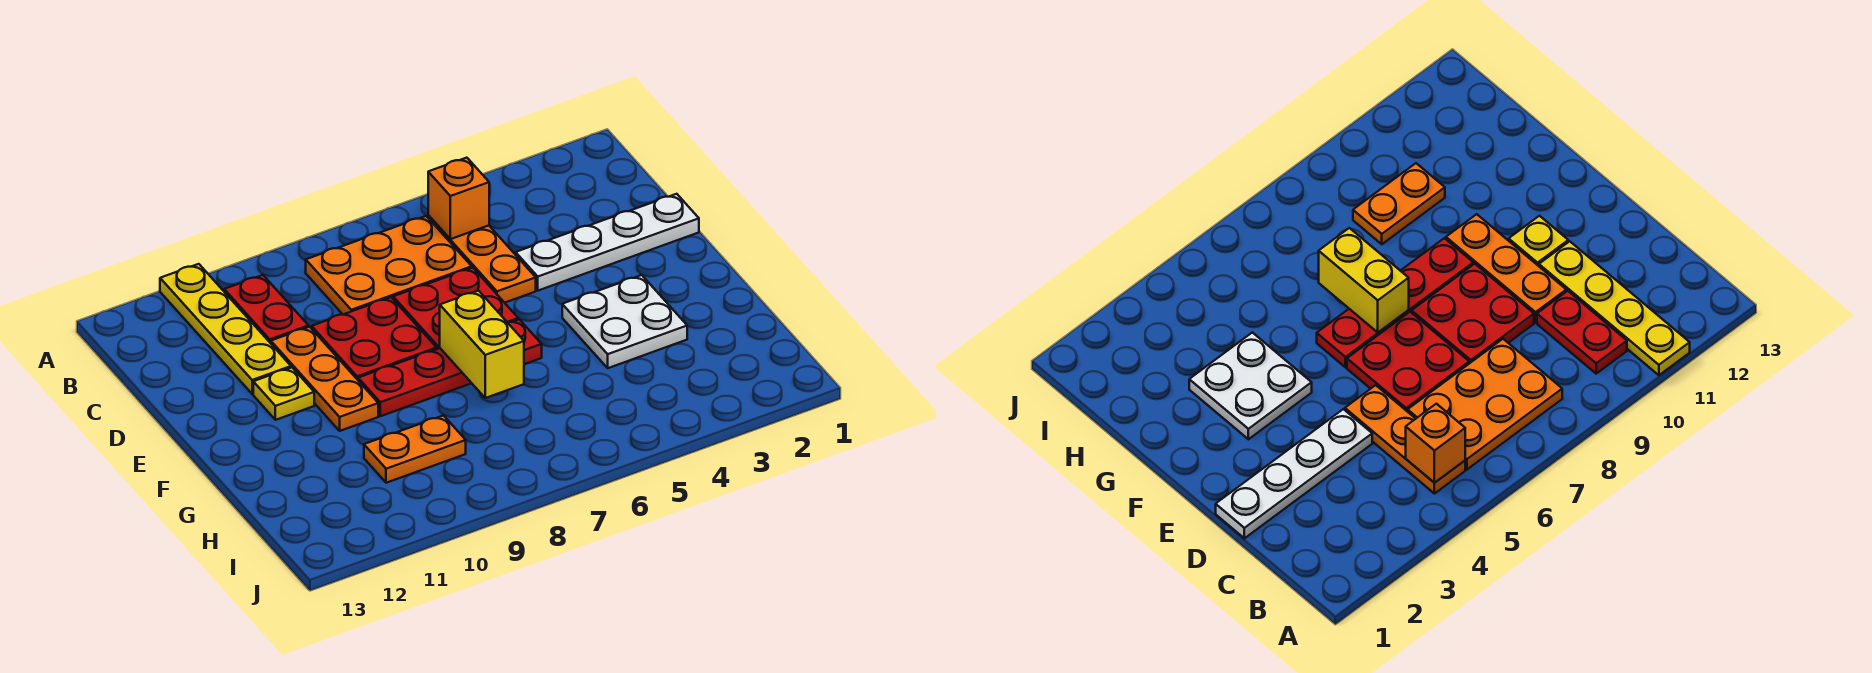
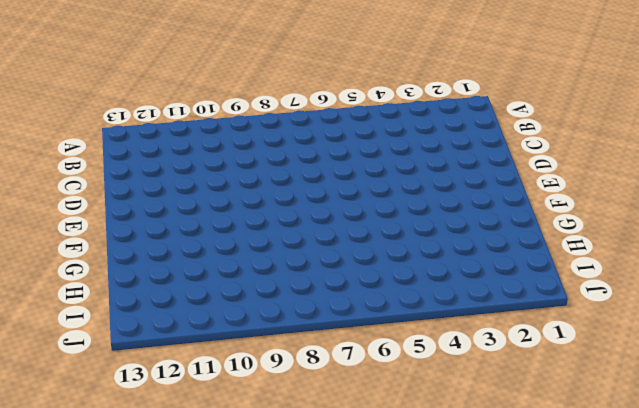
none -> yellow plate A11:D11 level 1
none -> orange plate B5:D5 level 1
none -> orange plate B6:C8 level 1

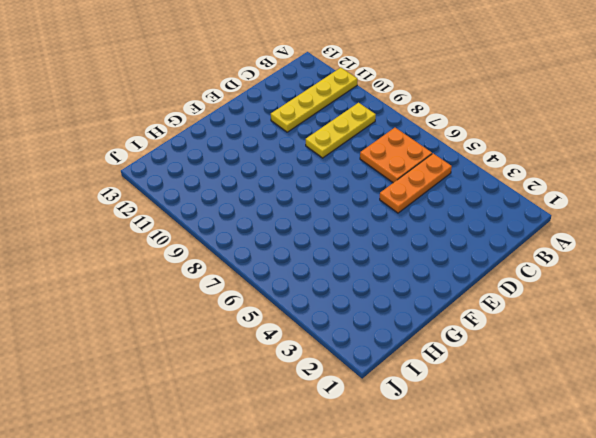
orange plate B6:C7 level 1 -> orange plate B6:C8 level 1
yellow plate B9:D9 level 1 -> red plate D8:E9 level 1
none -> red plate B10:C10 level 1
none -> white plate D1:D4 level 1
none -> red plate D6:E7 level 1

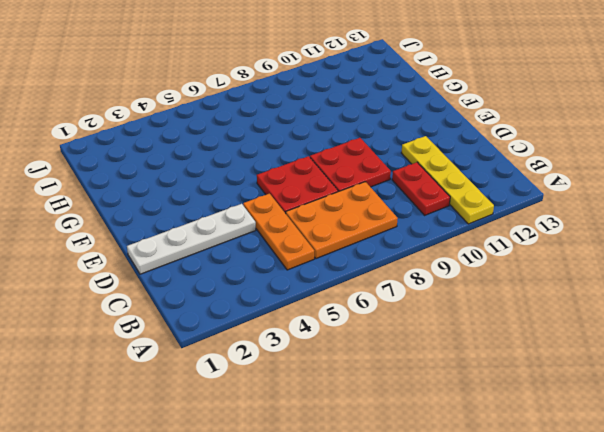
none -> orange plate D10:F10 level 1
none -> yellow plate E11 level 1
none -> white plate F3:G4 level 1

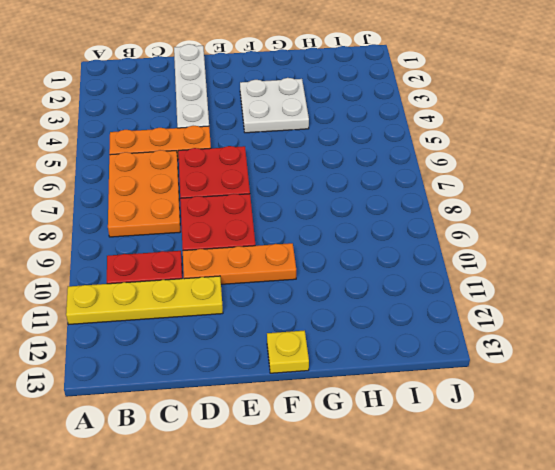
yellow plate F13 level 1 -> yellow plate E11 level 1
none -> red plate F6:F9 level 1
none -> orange plate H9:H10 level 1
none -> orange brick B5 level 2

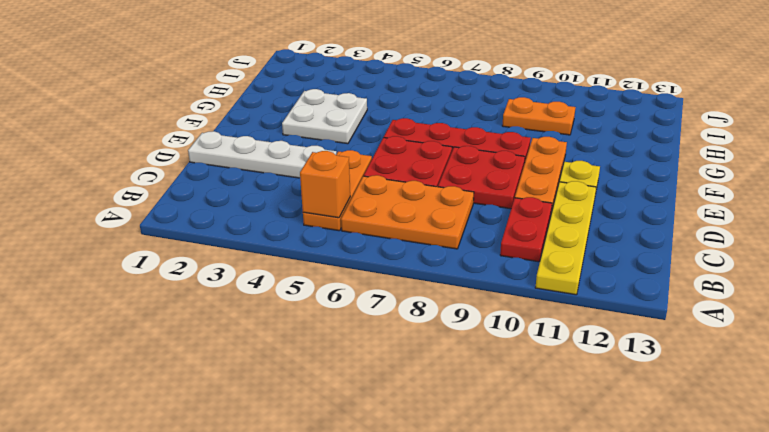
none -> yellow brick F7:G7 level 2

